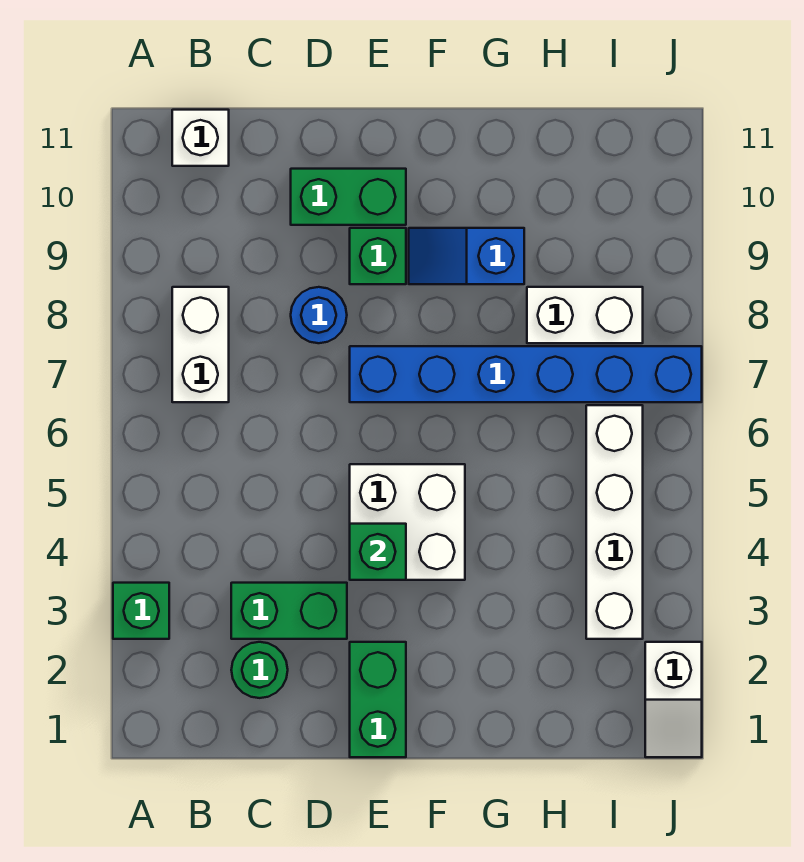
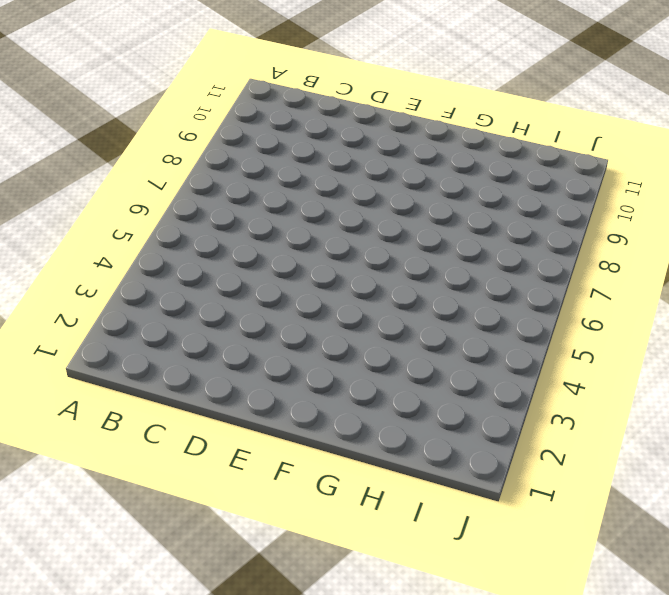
none -> green brick A3 level 1
none -> white brick B7:B8 level 1
none -> white brick B11 level 1

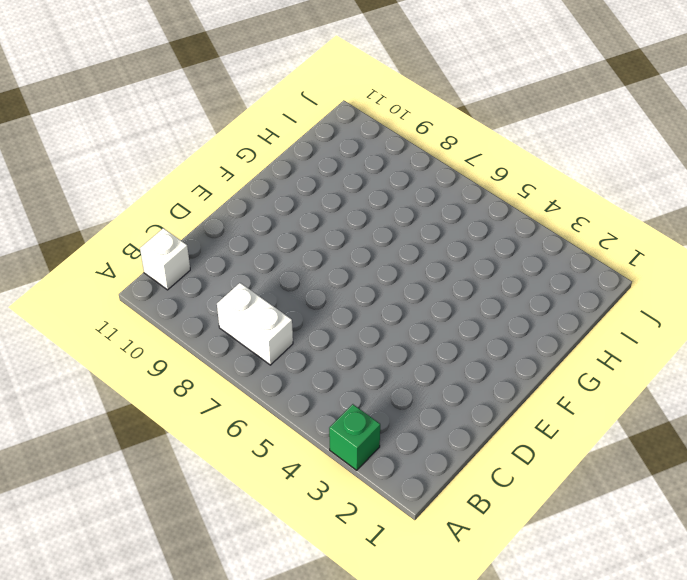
none -> green round brick C2 level 1
none -> green brick C3:D3 level 1
none -> blue round brick D8 level 1

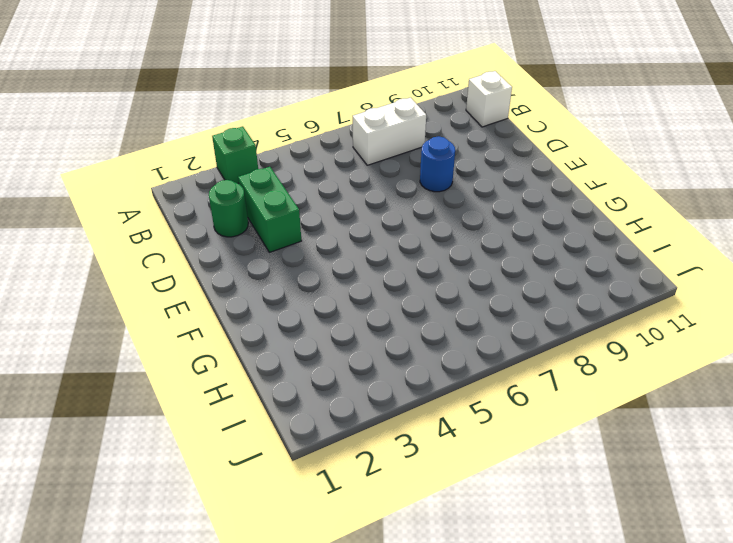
none -> green brick D10:E10 level 1
none -> green brick E1:E2 level 1
none -> white brick E4:F5 level 1

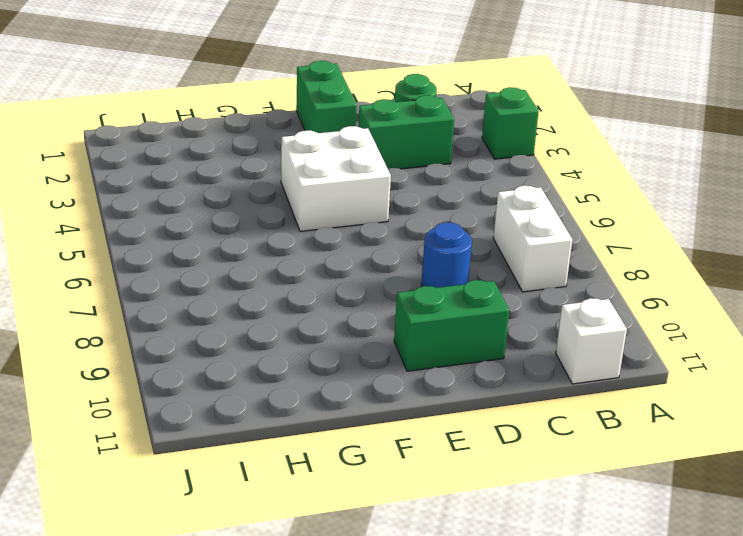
none -> blue brick E7:J7 level 1
none -> green brick E9 level 1
none -> blue slope F9:G9 level 1 top G

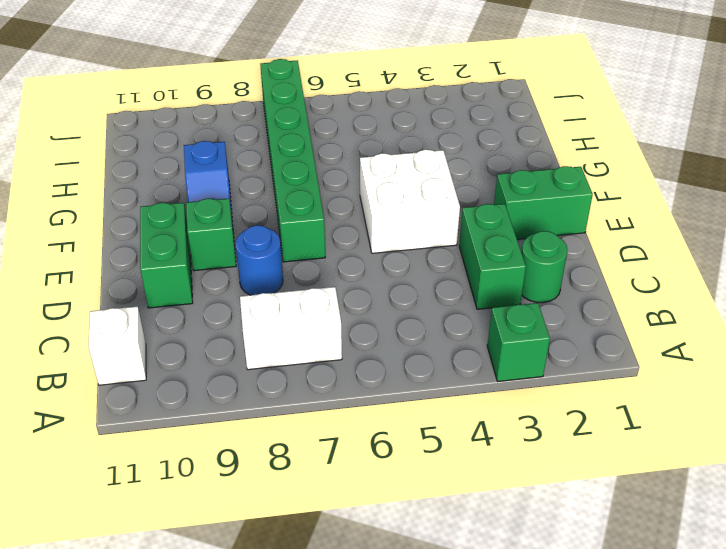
green brick E7:J7 level 1 -> blue brick E7:J7 level 1
none -> white brick H8:I8 level 1
none -> white brick I3:I6 level 1
none -> white slope J1:J2 level 1 top 2

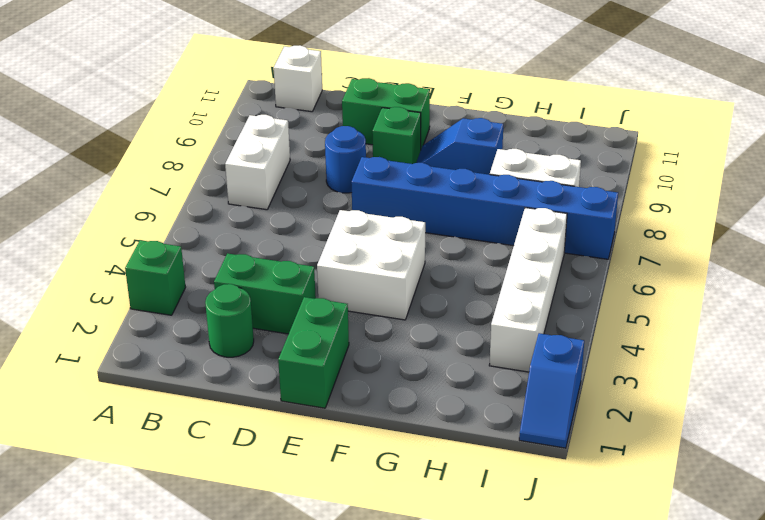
blue slope J1:J2 level 1 top 2 -> white slope J1:J2 level 1 top 2
none -> green brick E4 level 2

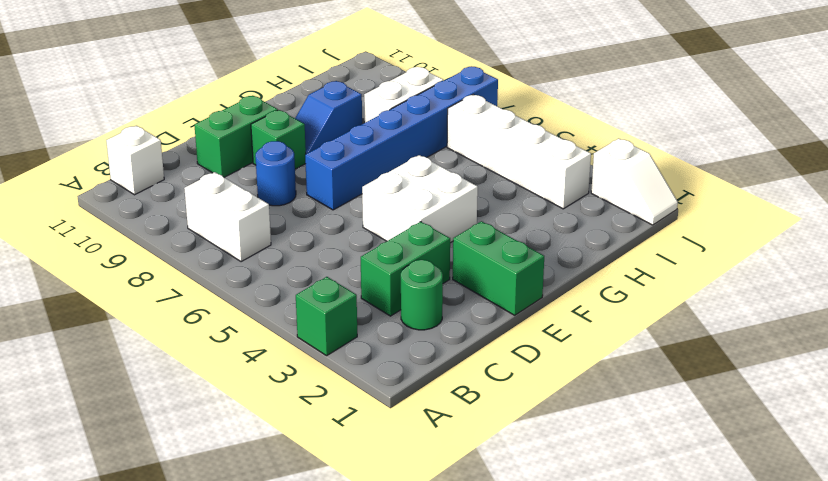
none -> green brick E4 level 2

